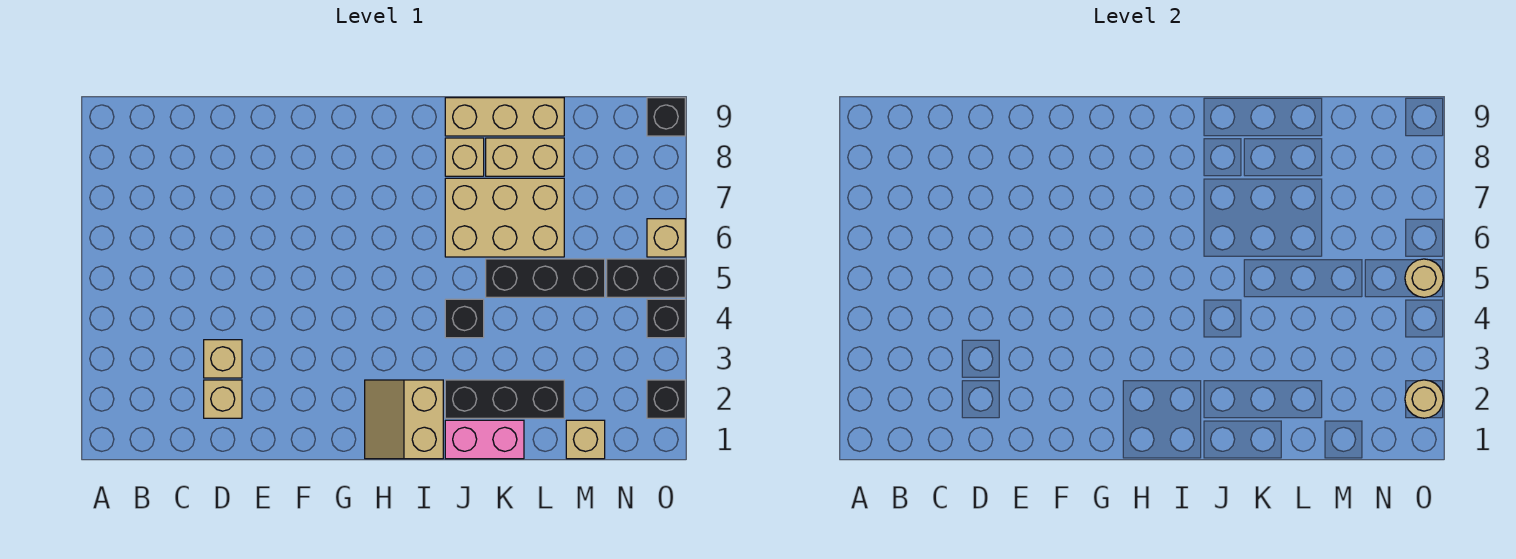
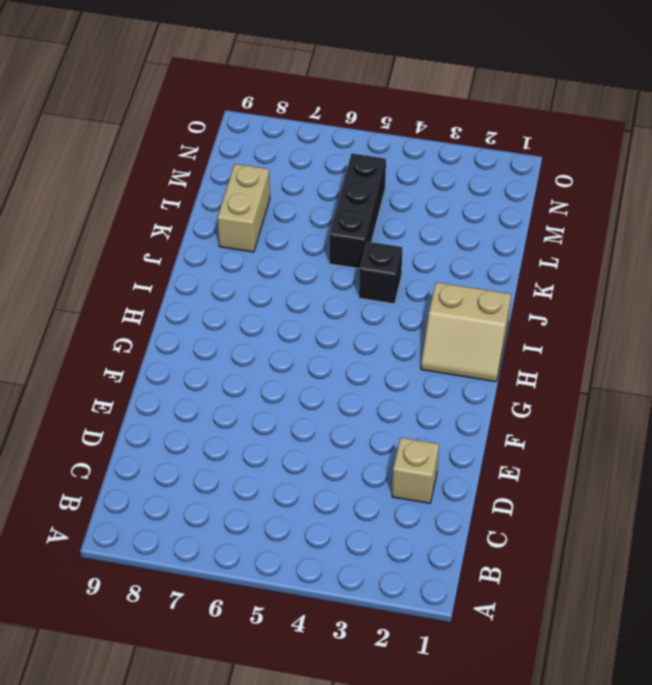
none -> tan brick D3 level 1
none -> pink brick J1:K1 level 1
none -> black brick J2:L2 level 1

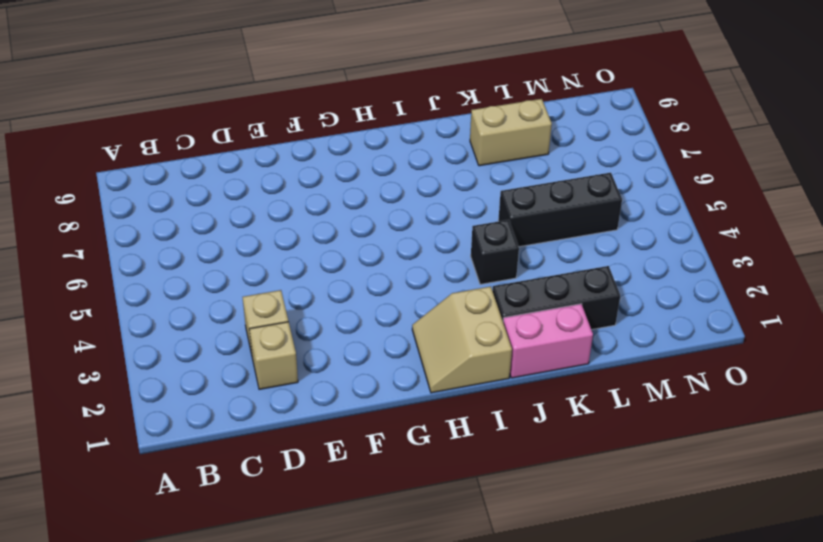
none -> tan brick J6:L7 level 1
none -> tan brick J8 level 1
none -> tan brick J9:L9 level 1

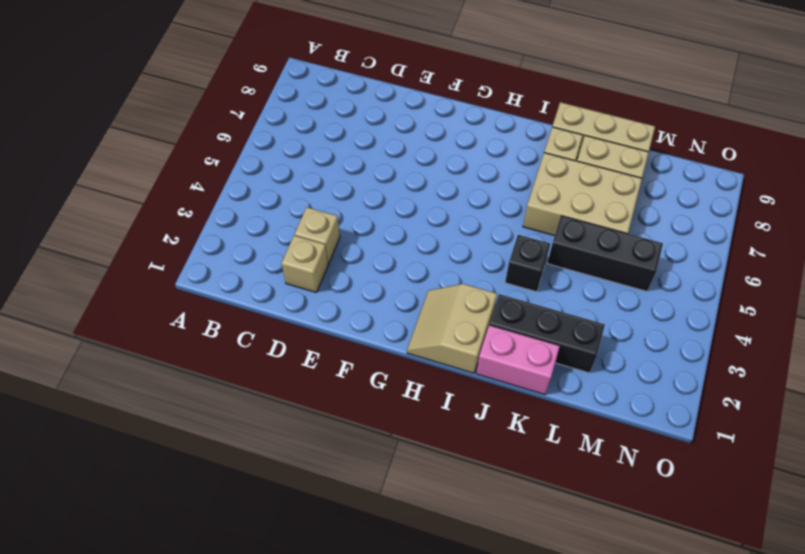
none -> tan brick M1 level 1
none -> black brick N5:O5 level 1
none -> black brick O2 level 1

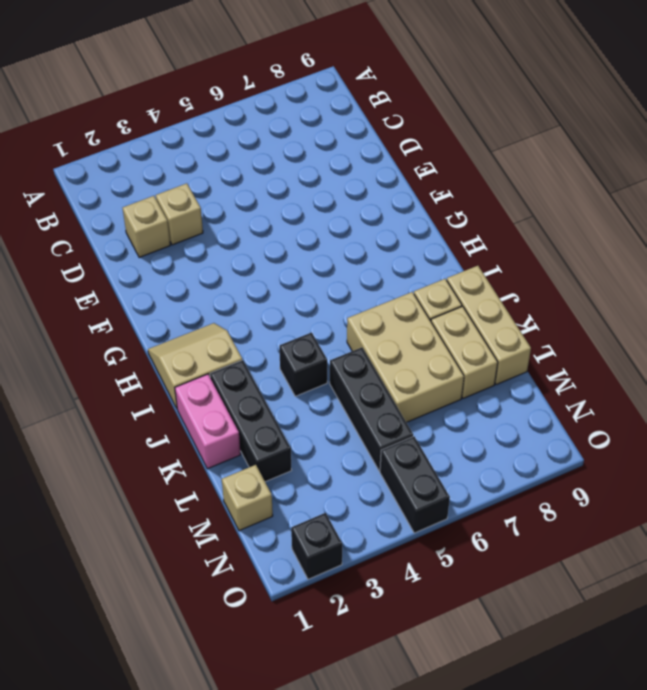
none -> black brick O4 level 1
none -> tan brick O6 level 1
none -> black brick O9 level 1

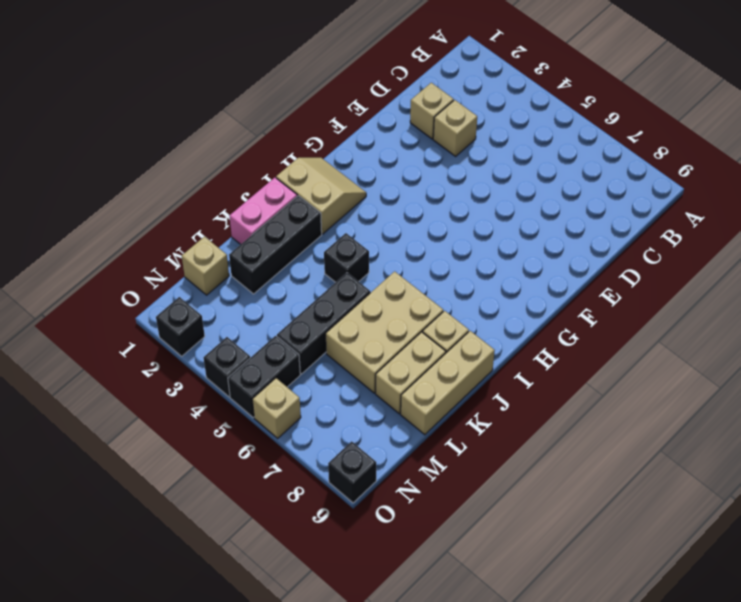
none -> tan round brick O2 level 2
none -> tan round brick O5 level 2

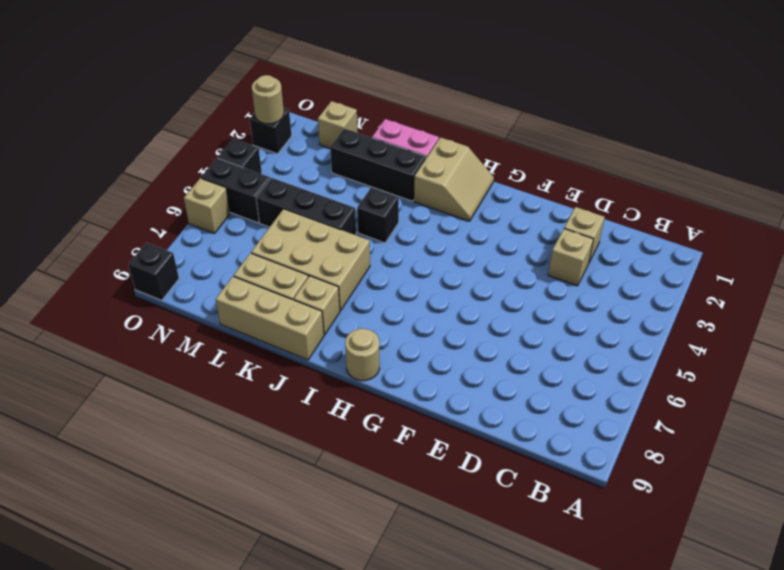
tan round brick H9 level 1 -> tan round brick O5 level 2

